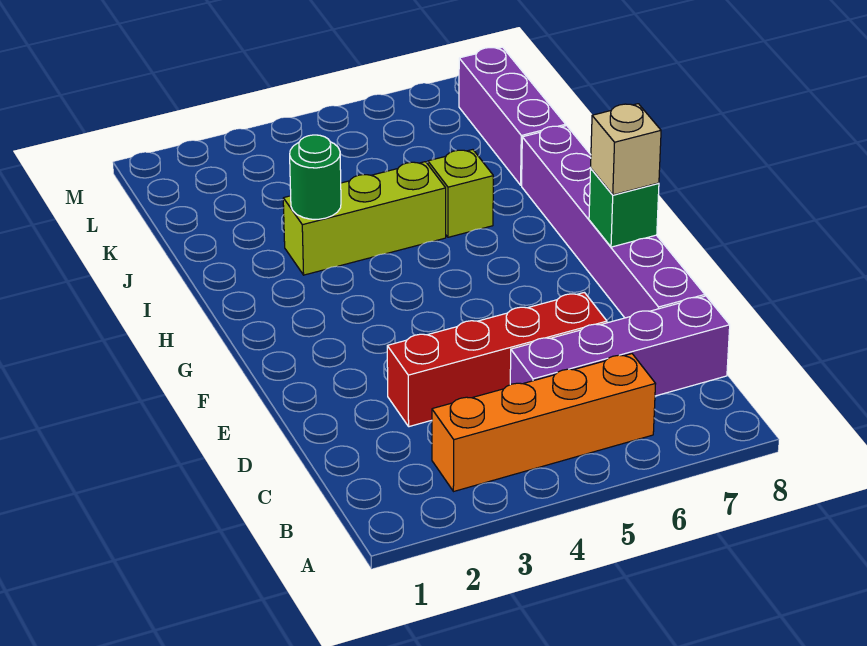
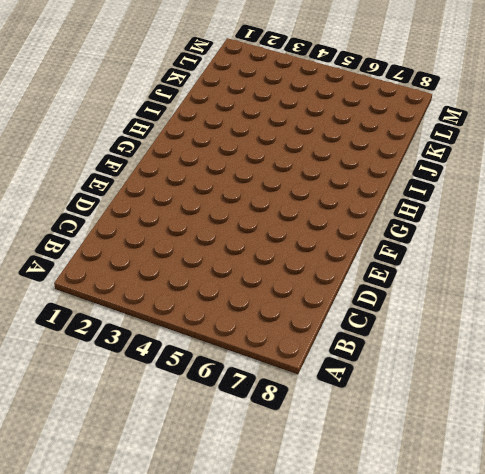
none -> orange brick B3:B6 level 1
none -> purple brick C5:C8 level 1

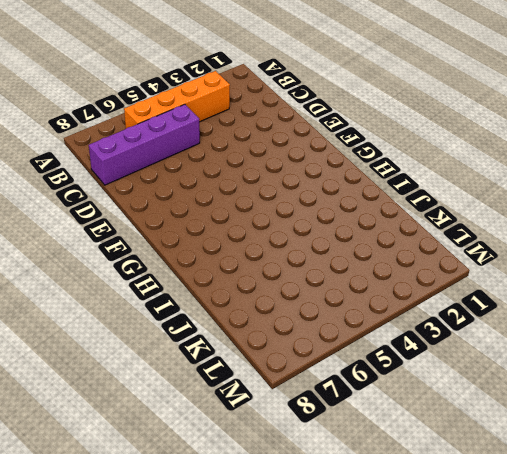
none -> red brick D3:D6 level 1
none -> purple brick D8:I8 level 1

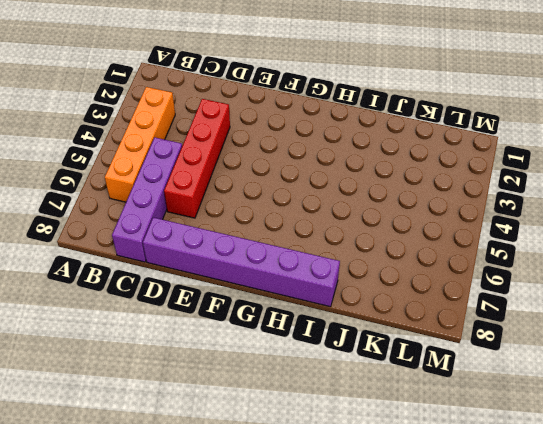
none -> lime brick I3:I5 level 1
none -> lime brick I6 level 1

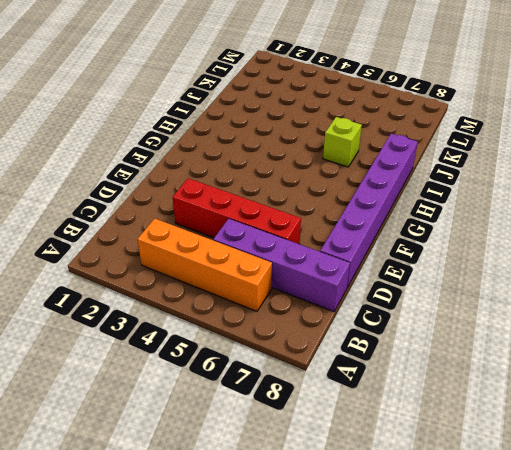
none -> lime brick I3:I5 level 1
none -> purple brick J8:L8 level 1

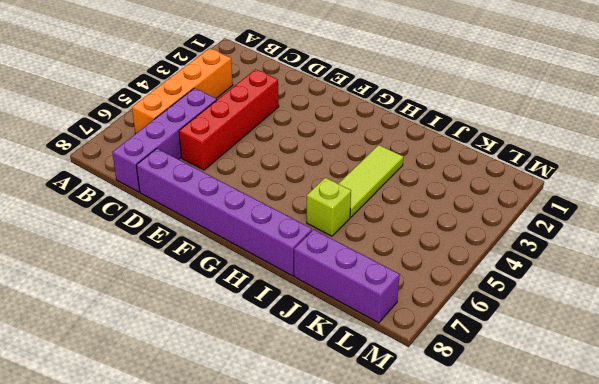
lime tile I3:I5 level 1 -> lime brick I3:I5 level 1
none -> green brick F8 level 2
none -> green round brick I3 level 2

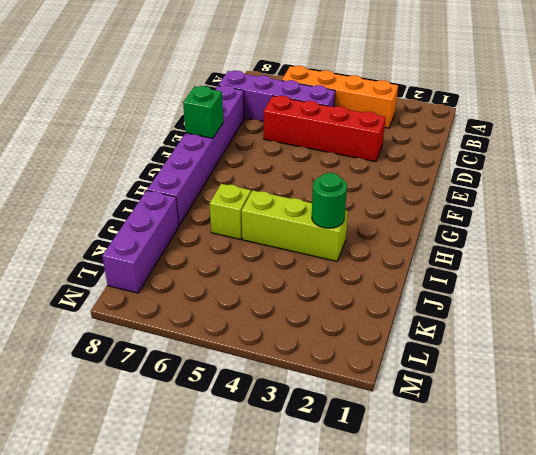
none -> tan brick F8 level 3

